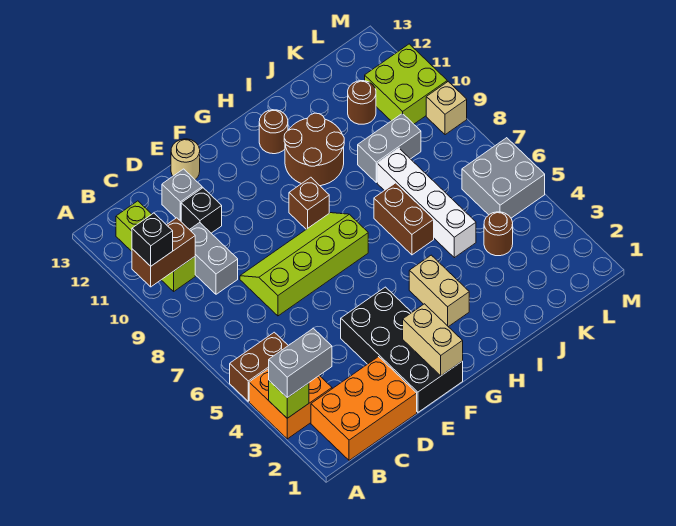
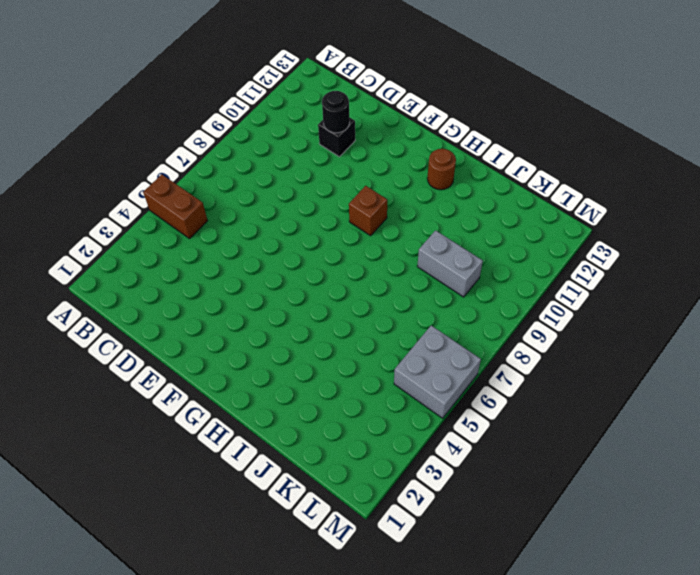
black round brick D11 level 2 -> none
none -> orange brick A3:B4 level 1
none -> orange brick B1:D2 level 1
none -> lime brick B10:B12 level 1

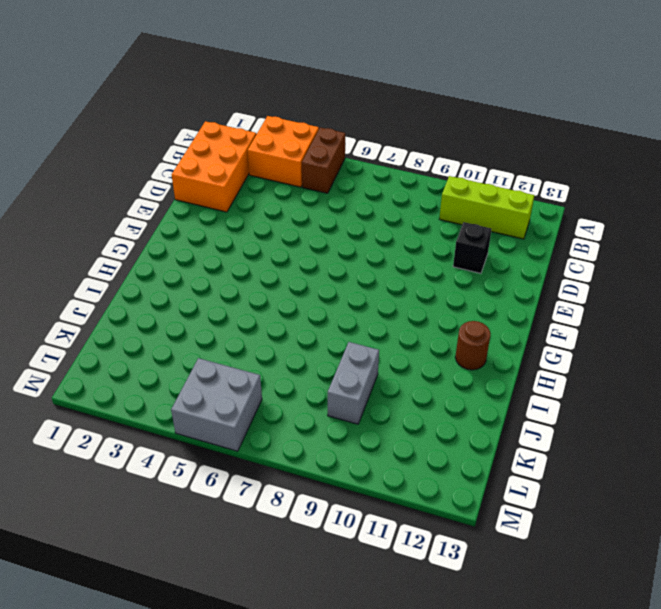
none -> grey brick C9:C10 level 1
none -> lime slope D7:G8 level 1 top 7
none -> grey brick D12 level 1

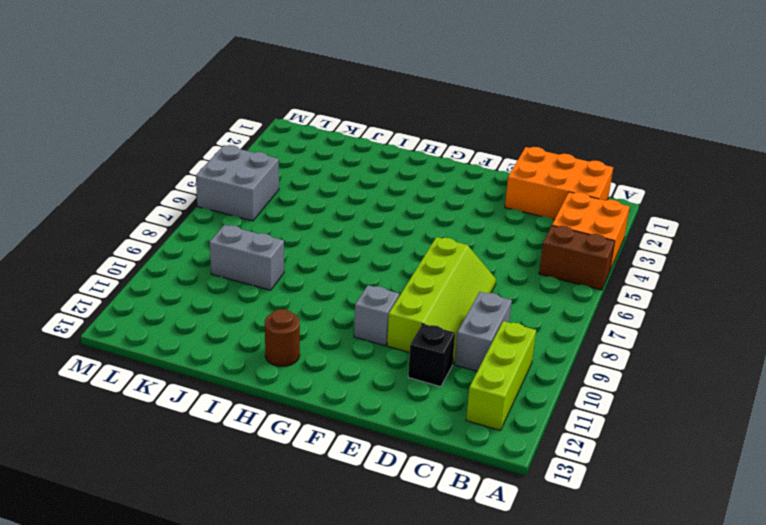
lime slope D7:E10 level 1 top E -> lime slope D7:G8 level 1 top 7
grey brick F10 level 1 -> grey brick D12 level 1
none -> black brick E1:F4 level 1
none -> tan round brick E13 level 1
none -> brown brick G9 level 1

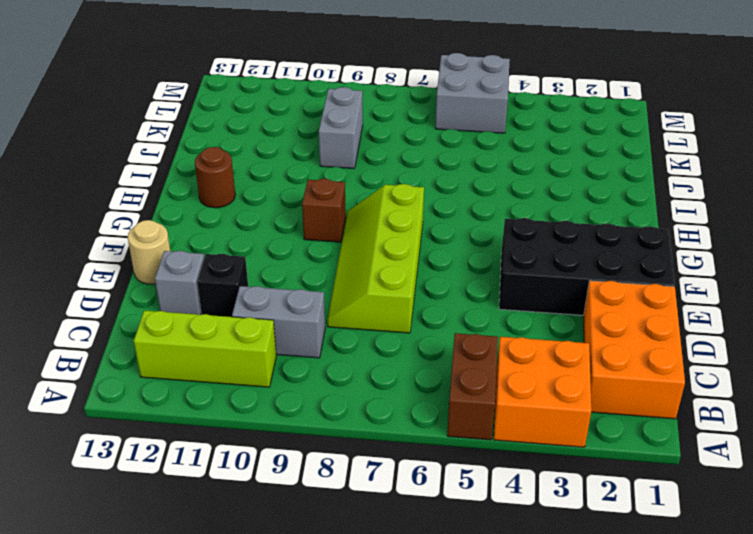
none -> tan brick H3:H4 level 1
none -> brown round brick H10:I11 level 1
none -> brown brick I6:I7 level 1

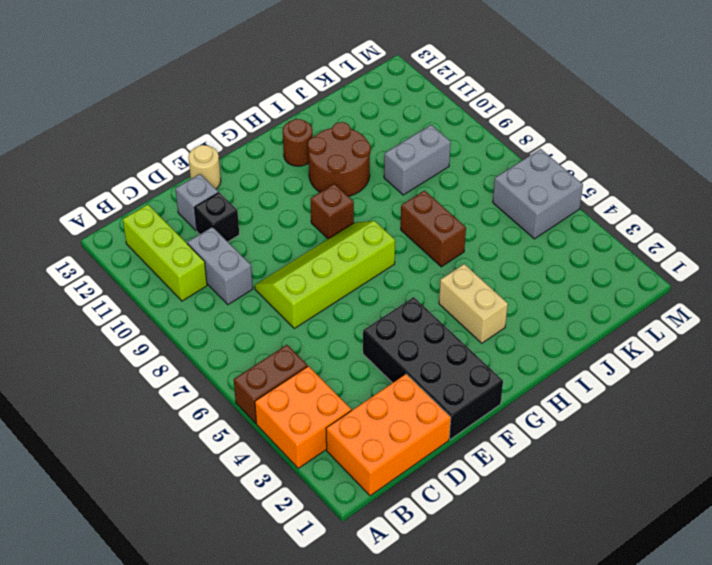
none -> white brick J5:J8 level 1
none -> brown round brick K4 level 1
none -> brown round brick K11 level 1

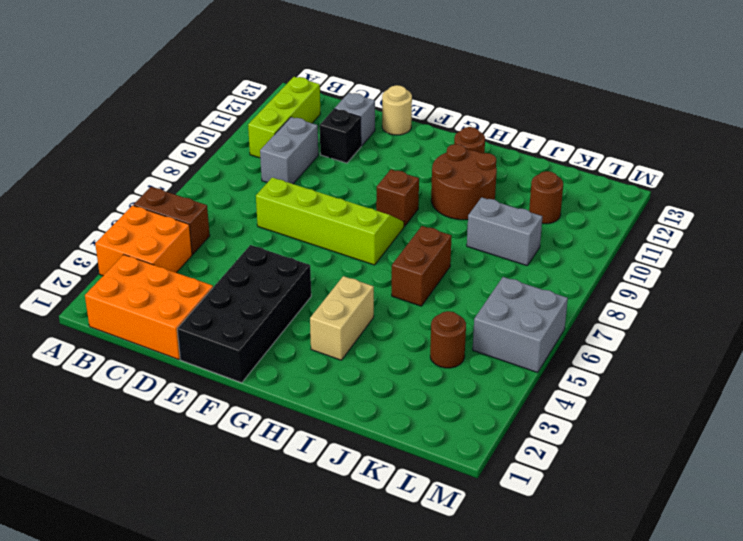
none -> white brick J5:J8 level 1
none -> lime brick L10:M11 level 1
none -> tan brick M9 level 1

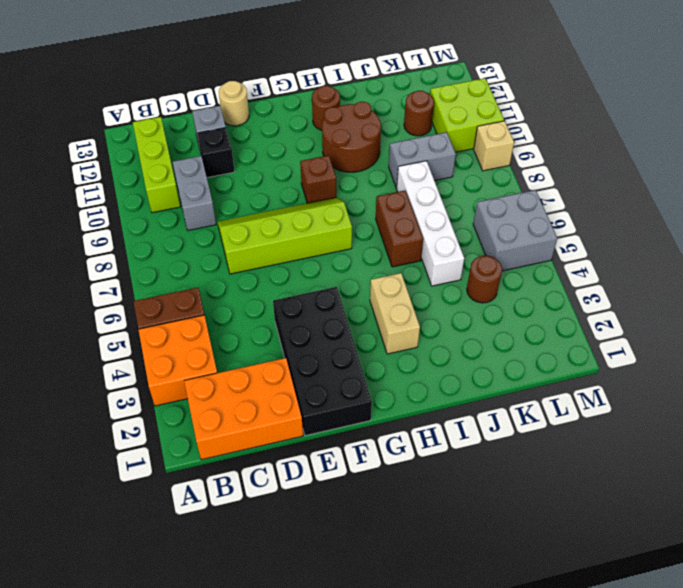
none -> lime brick A3 level 2
none -> brown brick A10:B10 level 2
none -> tan brick F1:F2 level 2

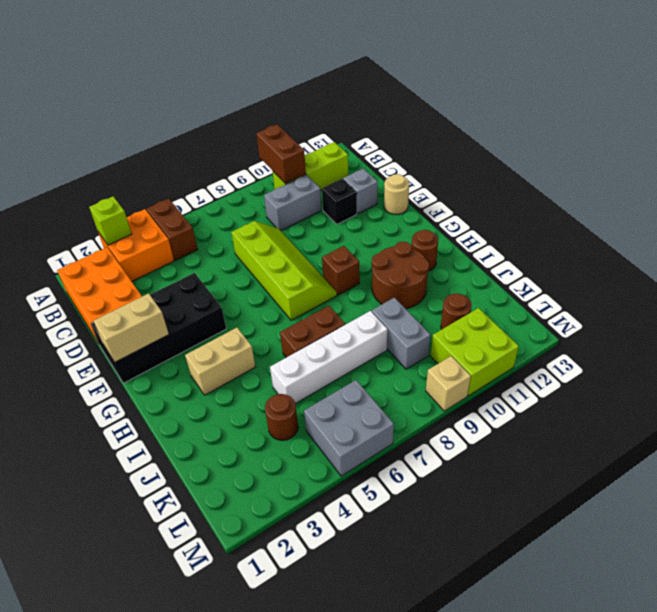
none -> grey brick A3:B3 level 3
none -> black brick A10 level 3

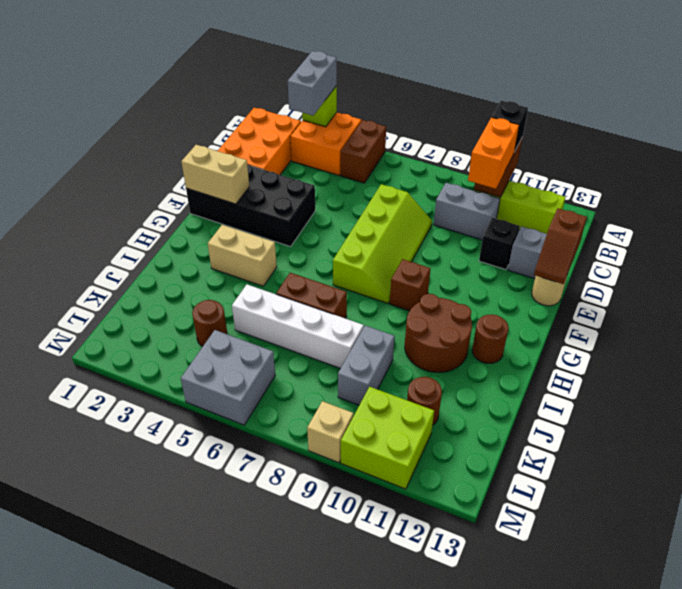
orange brick B10:C10 level 3 -> none
brown slope D13:E13 level 2 top D -> none

